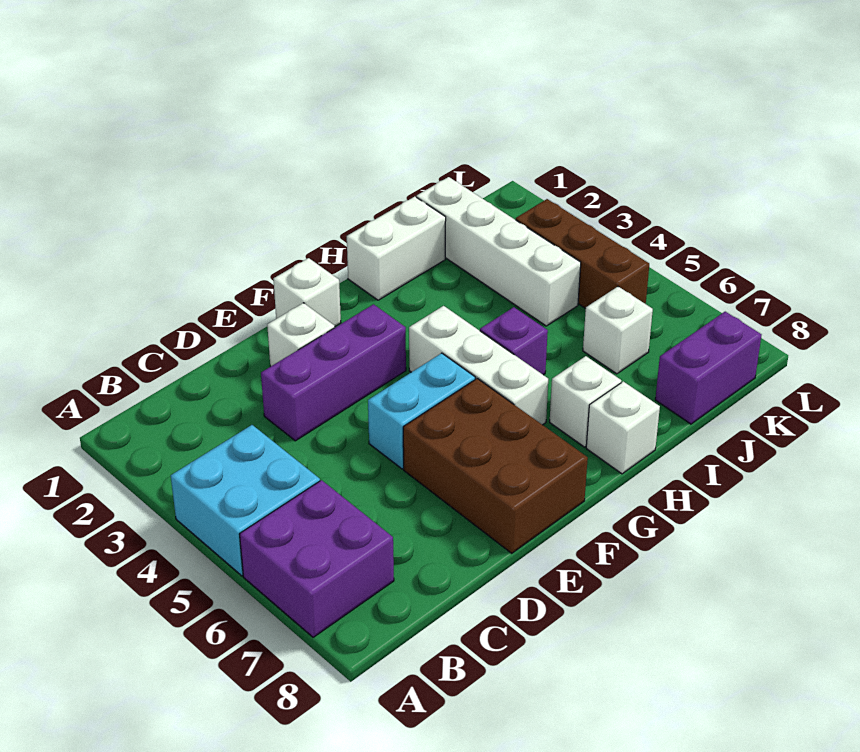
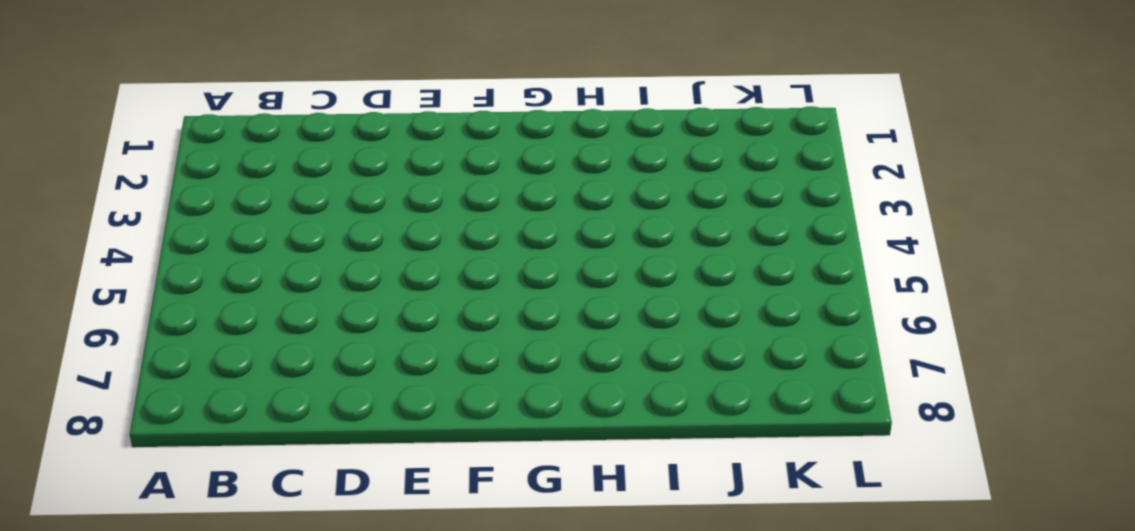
none -> cyan brick A4:B5 level 1
none -> purple brick A6:B7 level 1
none -> purple brick D3:F3 level 1

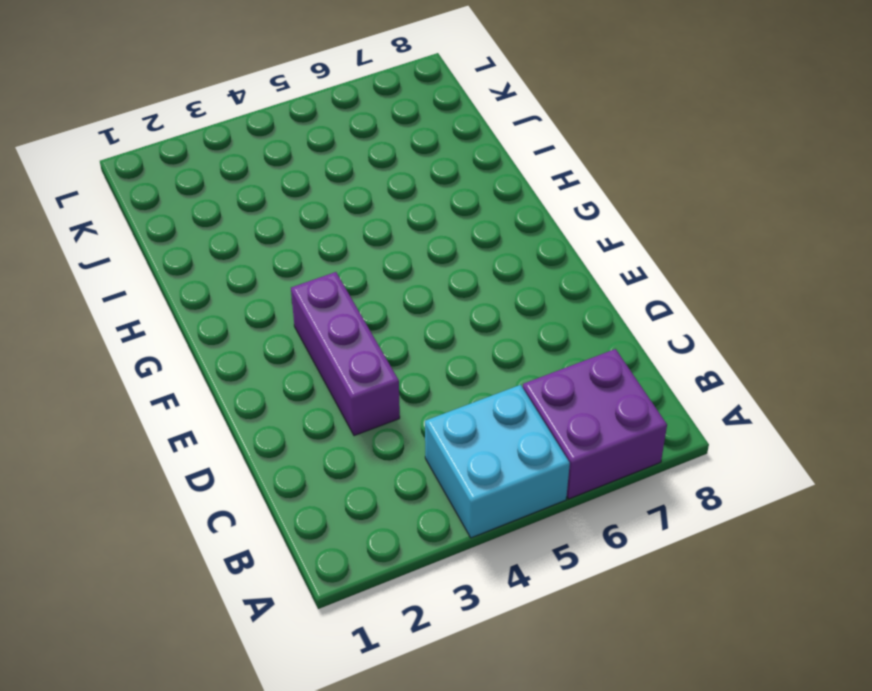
none -> white brick E2 level 1
none -> cyan brick E5:F5 level 1
none -> brown brick E6:F8 level 1

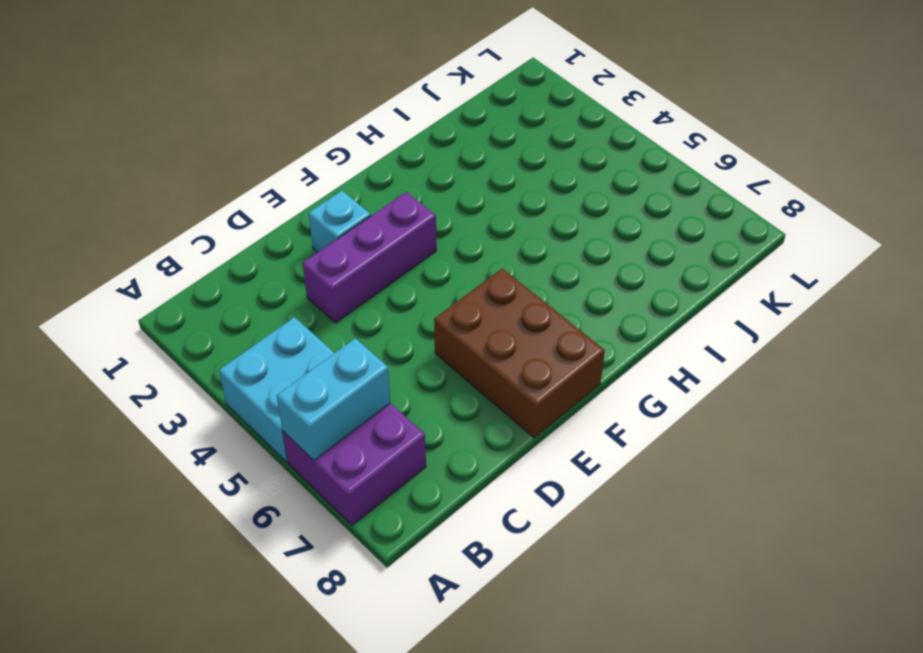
cyan brick A6:B6 level 2 -> cyan brick E5:F5 level 1
cyan brick E2 level 1 -> white brick E2 level 1
none -> white brick F1 level 1
none -> white brick G4:G6 level 1
none -> white brick H1:I1 level 1

